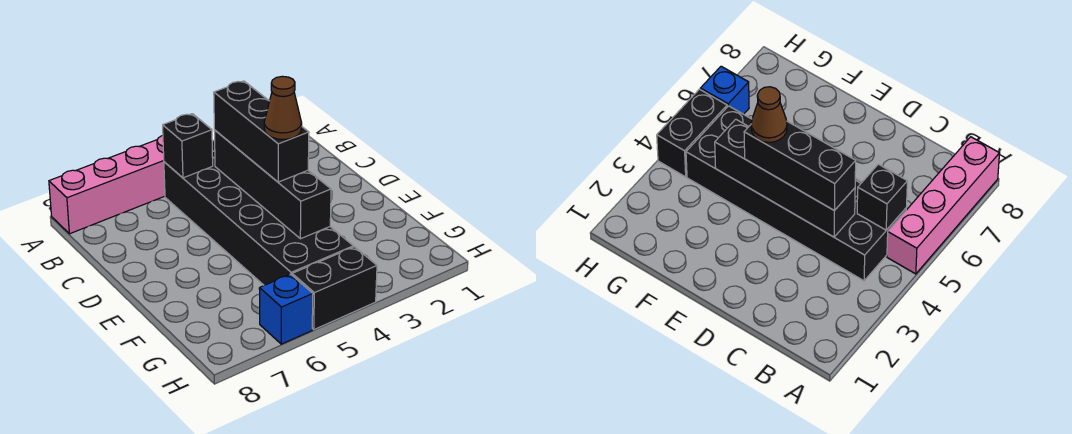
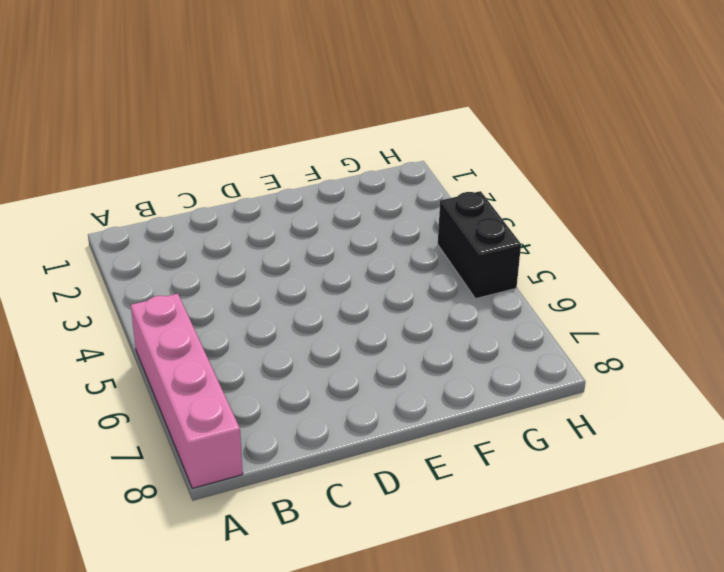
none -> black brick B4:G5 level 1
none -> blue brick H6 level 1

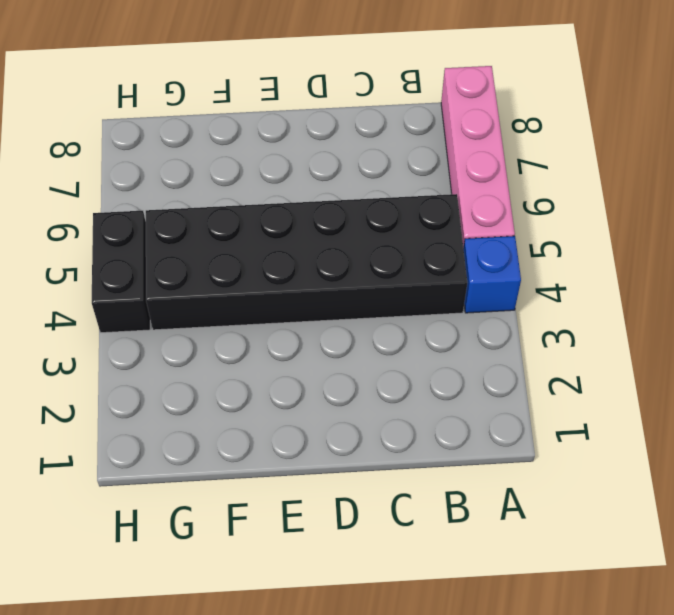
blue brick A4 level 1 -> blue brick H6 level 1
none -> black brick B5 level 2
none -> black brick C4:F4 level 2

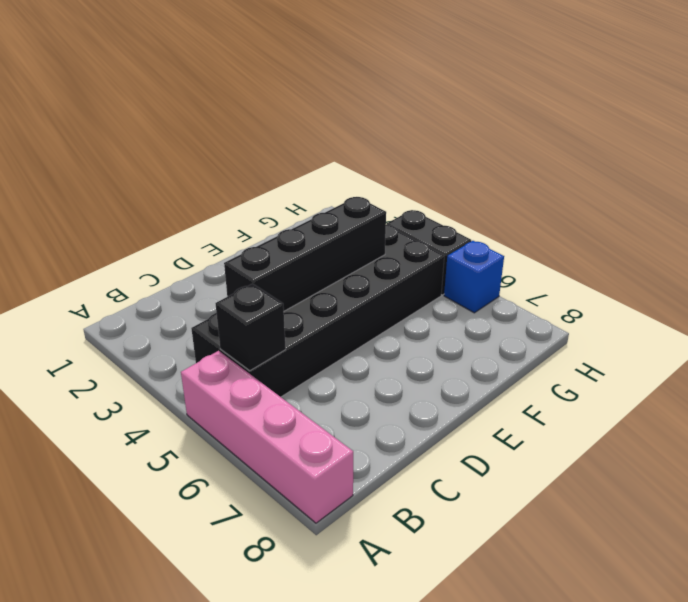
none -> black brick C4:E4 level 3
none -> brown cone E4 level 4

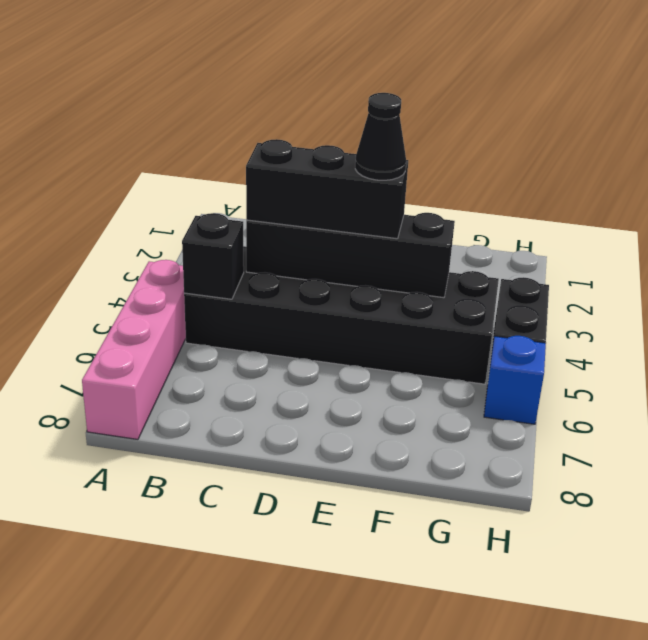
black cone E4 level 4 -> brown cone E4 level 4

